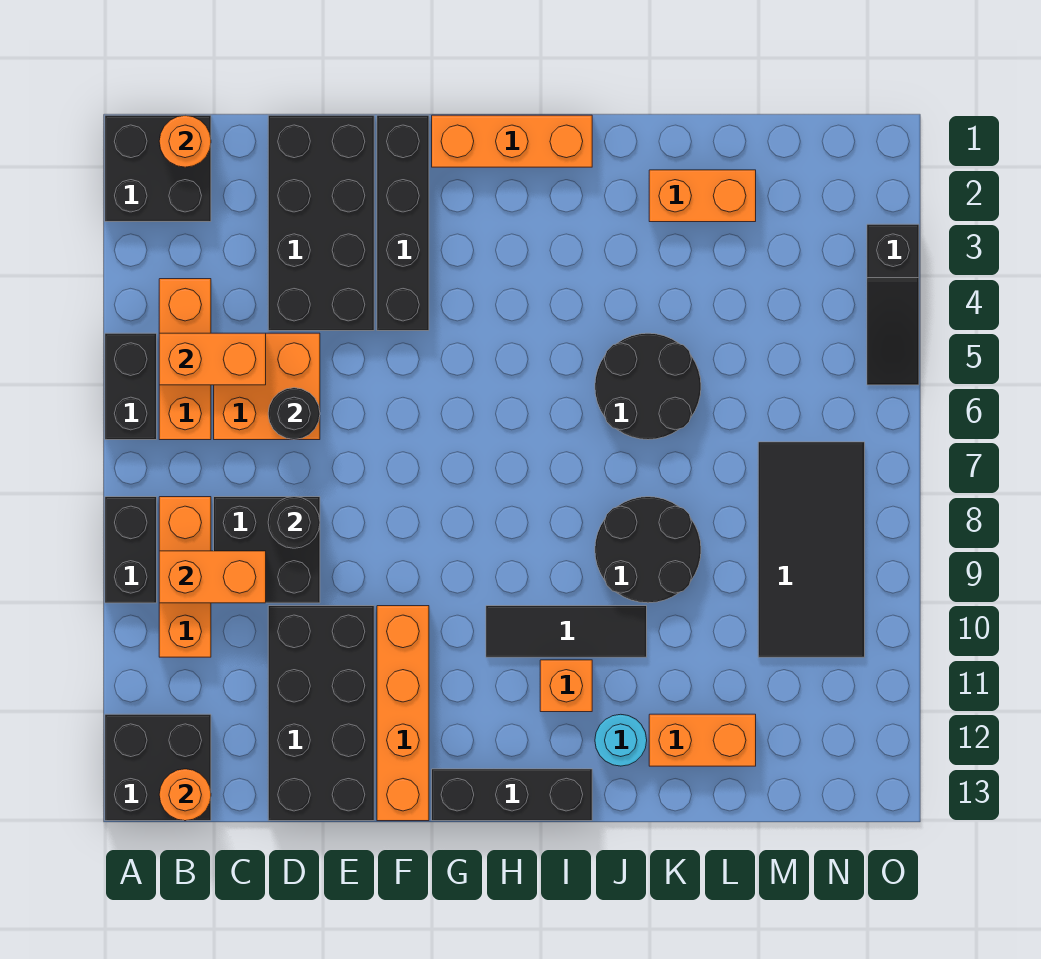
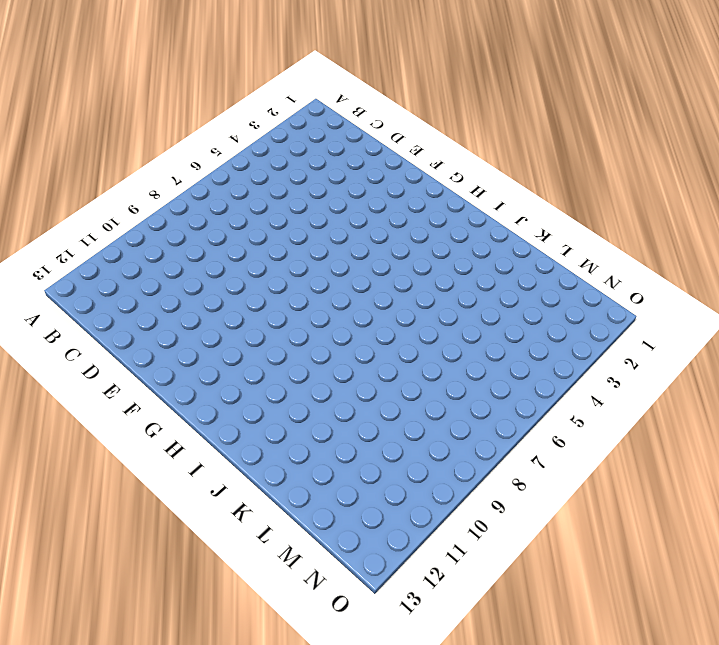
none -> black brick A1:B2 level 1
none -> black brick A5:A6 level 1
none -> black brick A8:A9 level 1

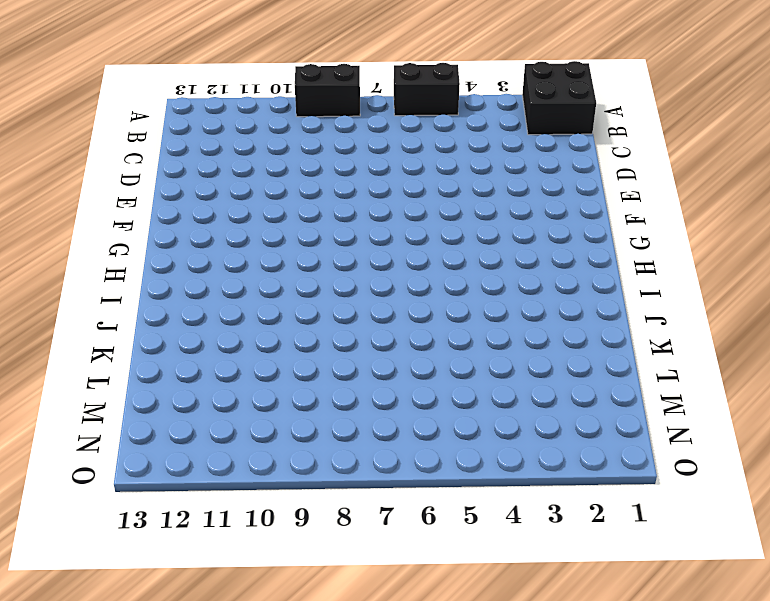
none -> black brick A12:B13 level 1
none -> orange brick B4:B6 level 1
none -> orange brick B8:B10 level 1

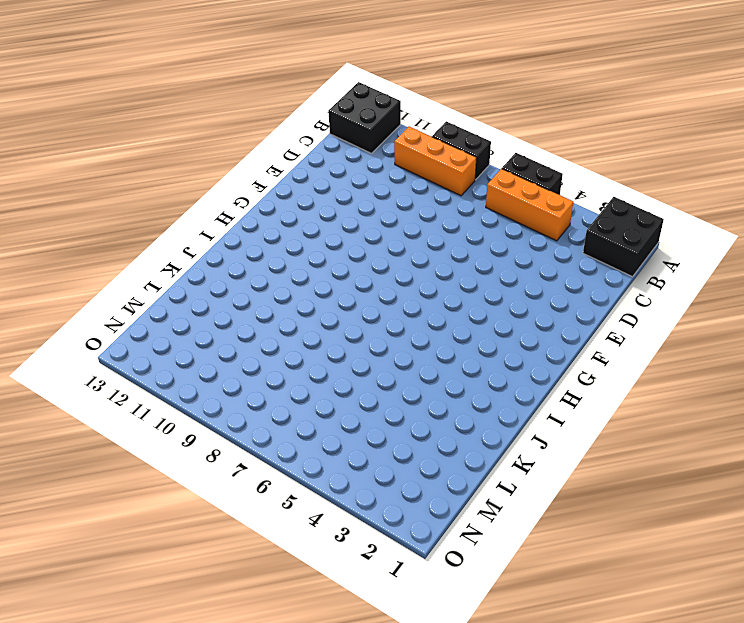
none -> orange brick C5:D6 level 1
none -> black brick C8:D9 level 1
none -> black brick D1:E4 level 1

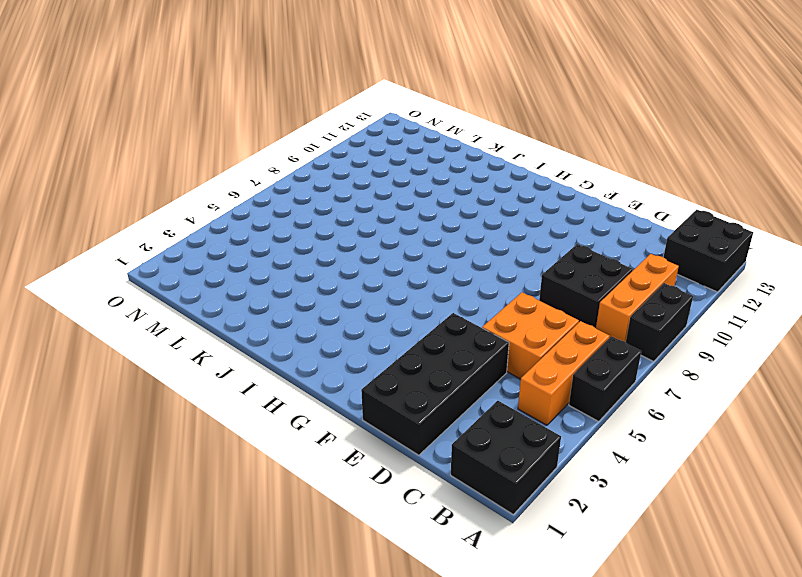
none -> black brick D10:E13 level 1
none -> black brick F1:F4 level 1
none -> orange brick F10:F13 level 1

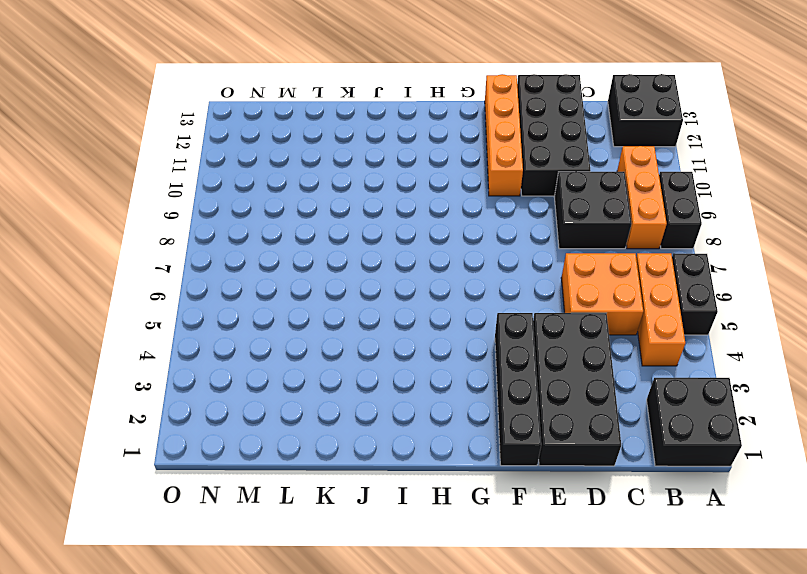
none -> orange brick G1:I1 level 1
none -> black brick G13:I13 level 1
none -> black tile H10:J10 level 1

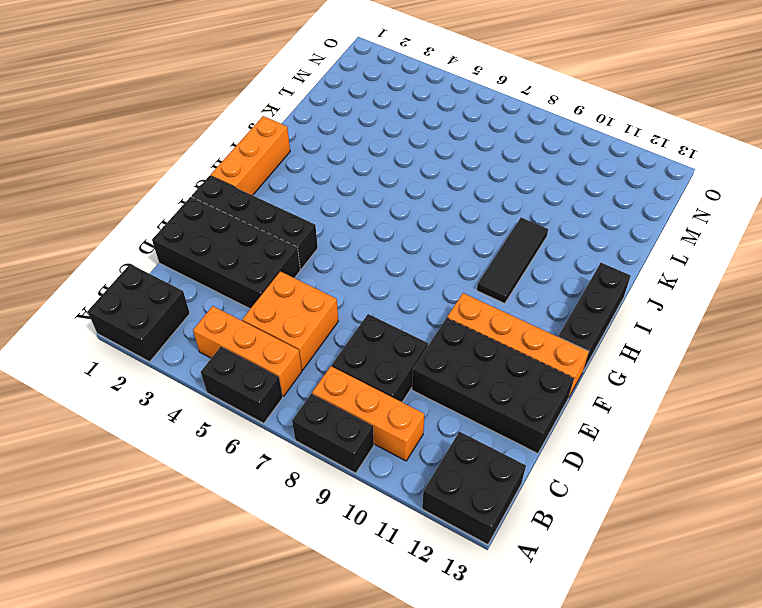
none -> orange brick I11 level 1
none -> black round brick J5:K6 level 1
none -> black round brick J8:K9 level 1

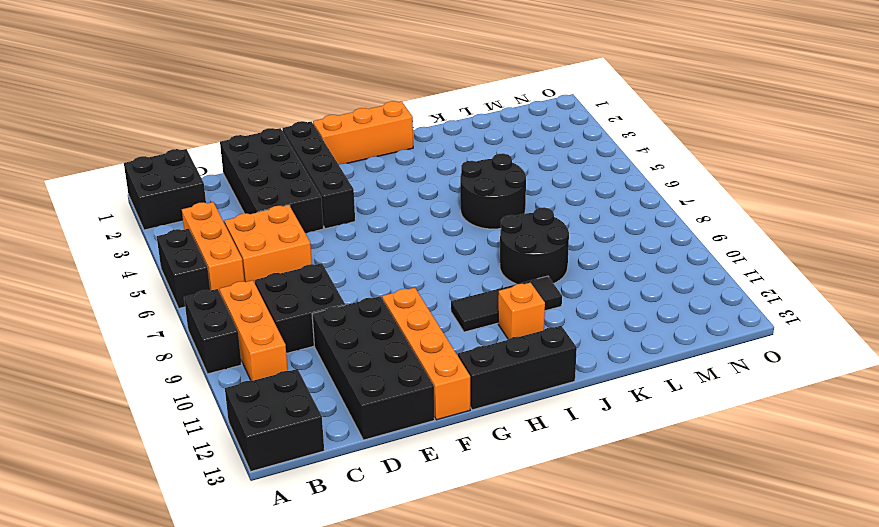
none -> cyan round brick J12 level 1
none -> orange brick K2:L2 level 1
none -> orange brick K12:L12 level 1

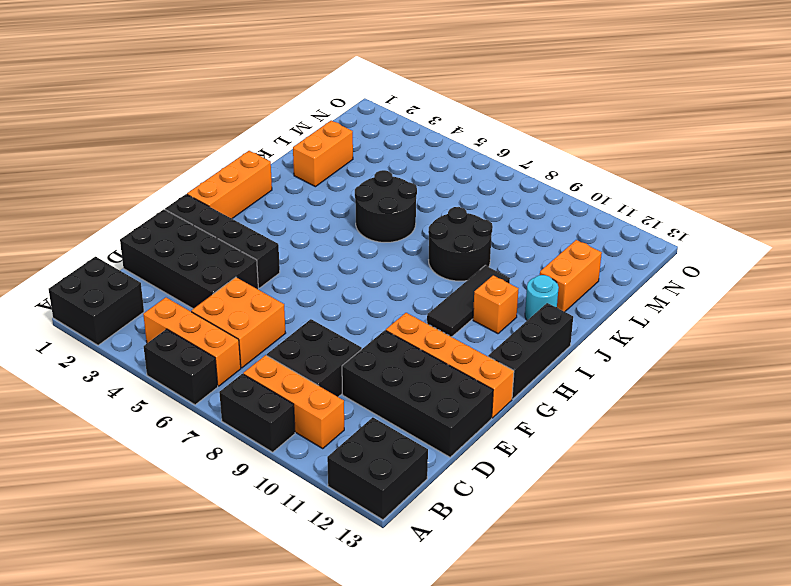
none -> black tile M7:N10 level 1
none -> black slope O3:O5 level 1 top 3
none -> orange round brick B1 level 2

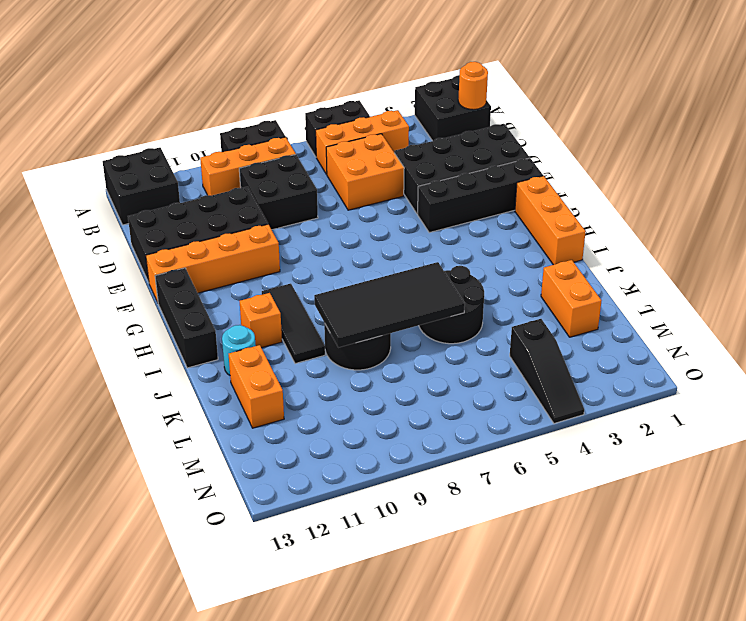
black tile J6:K9 level 2 -> black tile M7:N10 level 1
black slope M4:O4 level 1 top M -> black slope O3:O5 level 1 top 3
none -> orange brick B5:C5 level 2
none -> orange brick B9:C9 level 2
none -> orange round brick B13 level 2

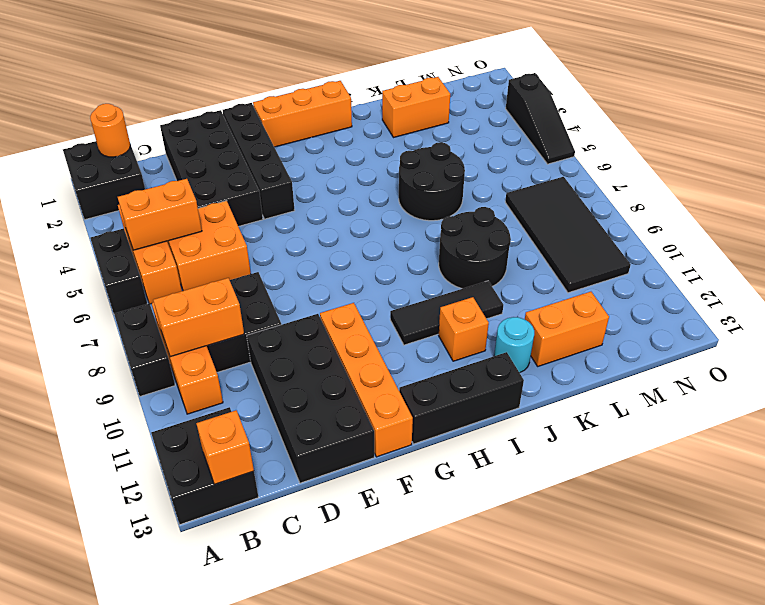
orange brick B13 level 2 -> orange round brick B13 level 2
none -> black round brick D6 level 2
none -> black round brick D8 level 2

